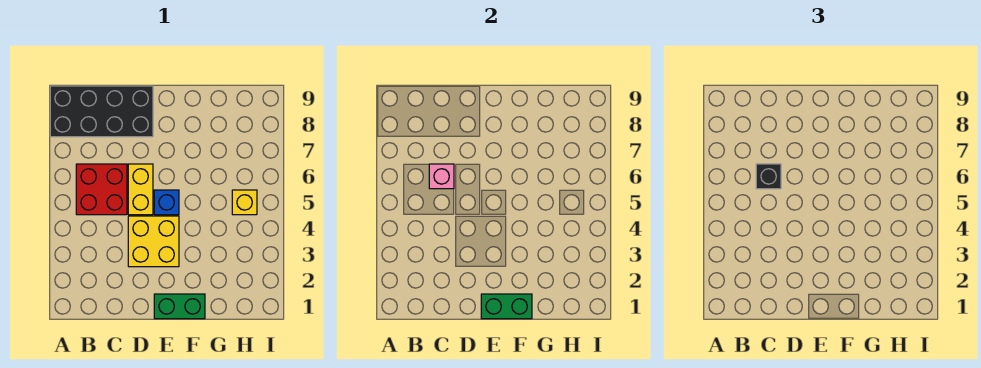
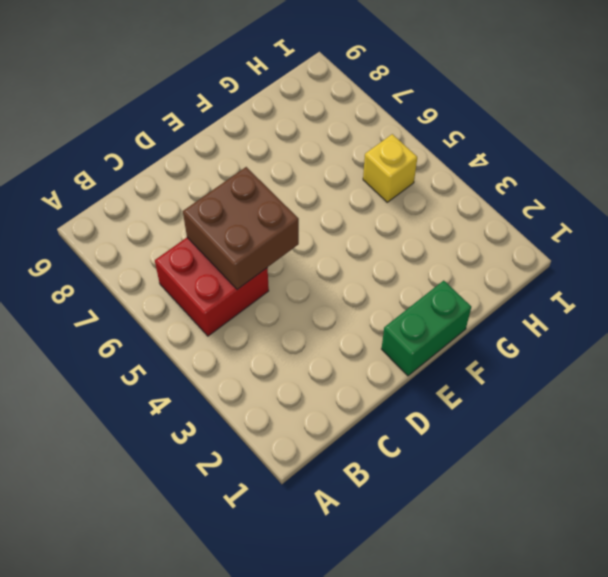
brown brick C5:D6 level 2 -> pink brick C6 level 2
none -> black brick A8:D9 level 1
none -> yellow brick D3:E4 level 1

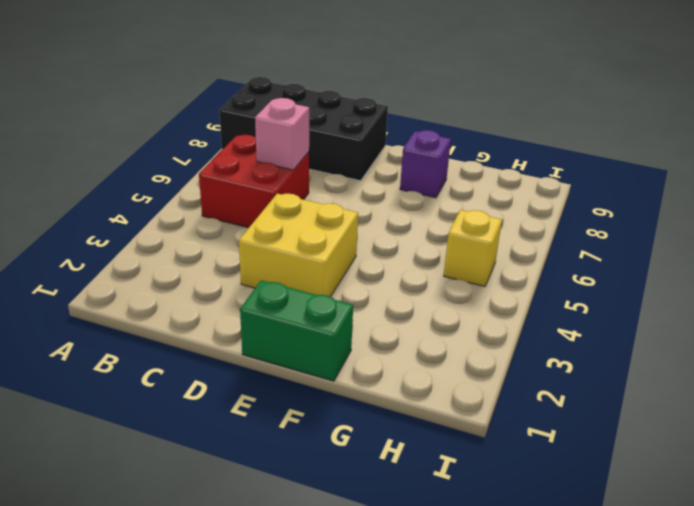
purple brick F8 level 1 -> none
none -> yellow brick D5:D6 level 1
none -> blue brick E5 level 1

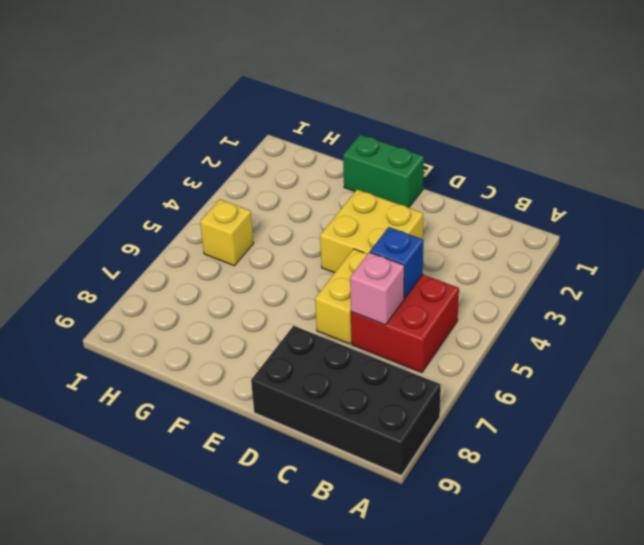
blue brick C5 level 2 -> blue brick E5 level 1
none -> green brick E1:F1 level 2
none -> black brick C6 level 3

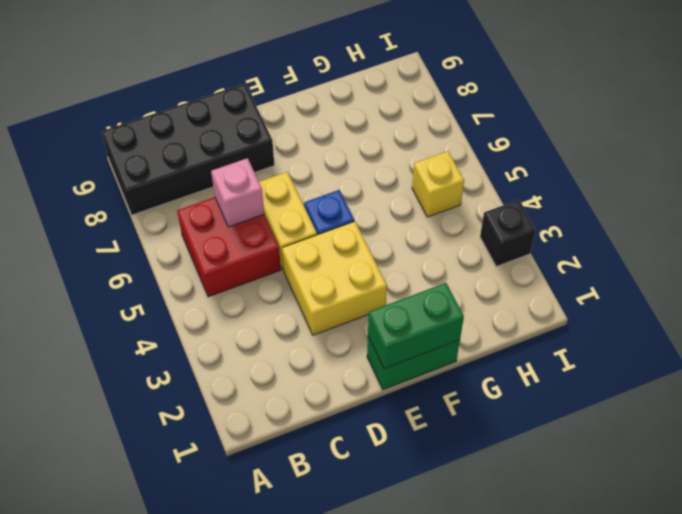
black brick I3 level 1 -> black brick C6 level 3

